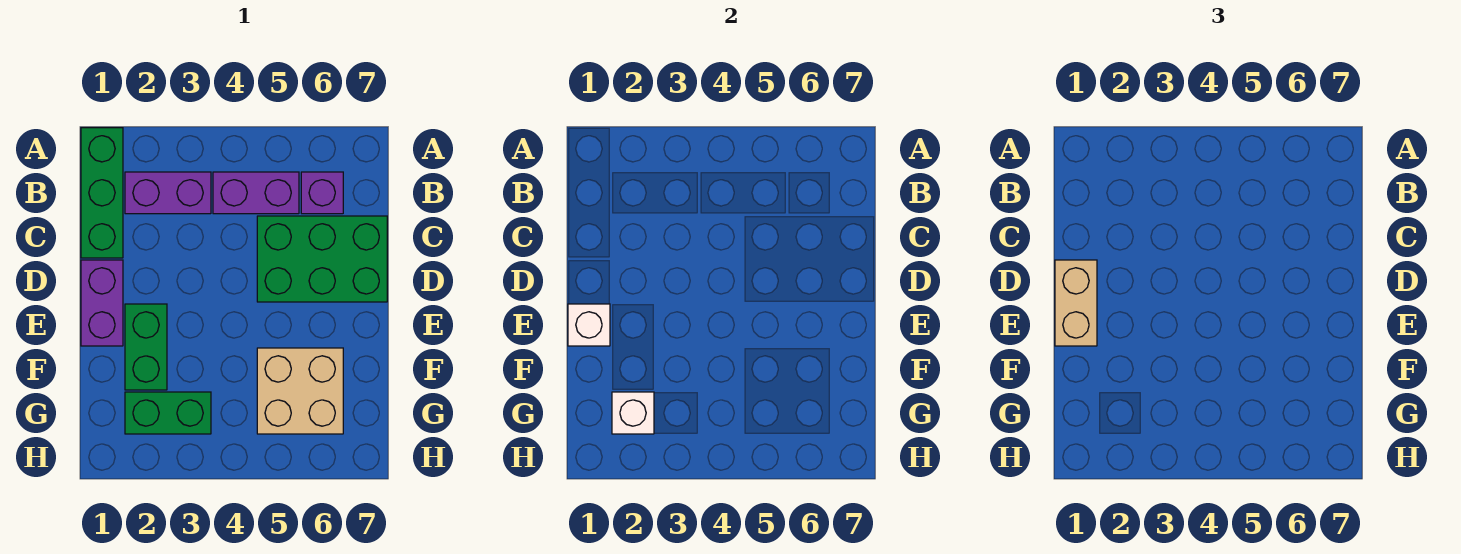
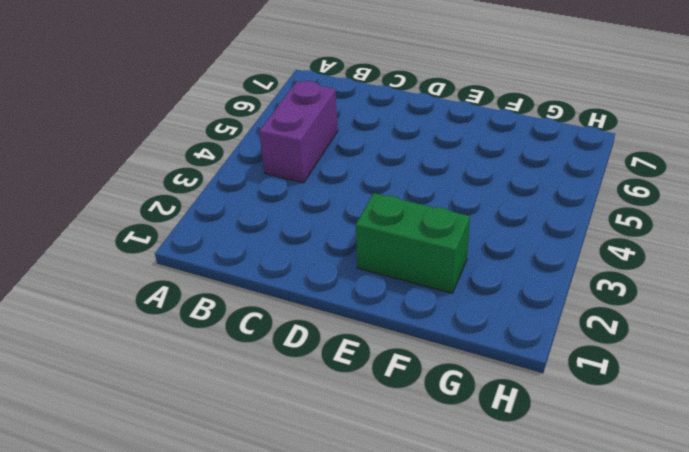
none -> green brick A1:C1 level 1
none -> purple brick B2:B3 level 1
none -> purple brick B6 level 1

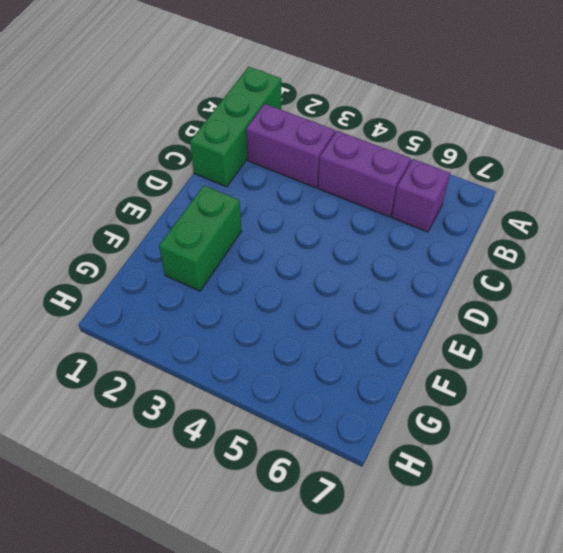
none -> green brick C5:D7 level 1
none -> purple brick D1:E1 level 1
none -> tan brick F5:G6 level 1

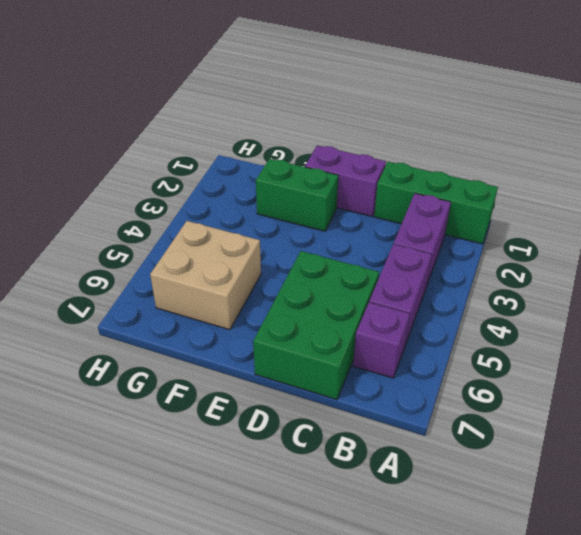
none -> green brick G2:G3 level 1
none -> white brick E1 level 2
none -> white brick G2 level 2

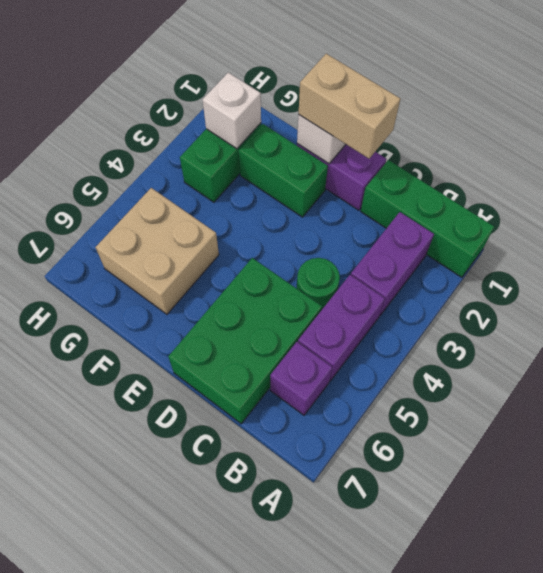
green round brick C4 level 1 -> none

